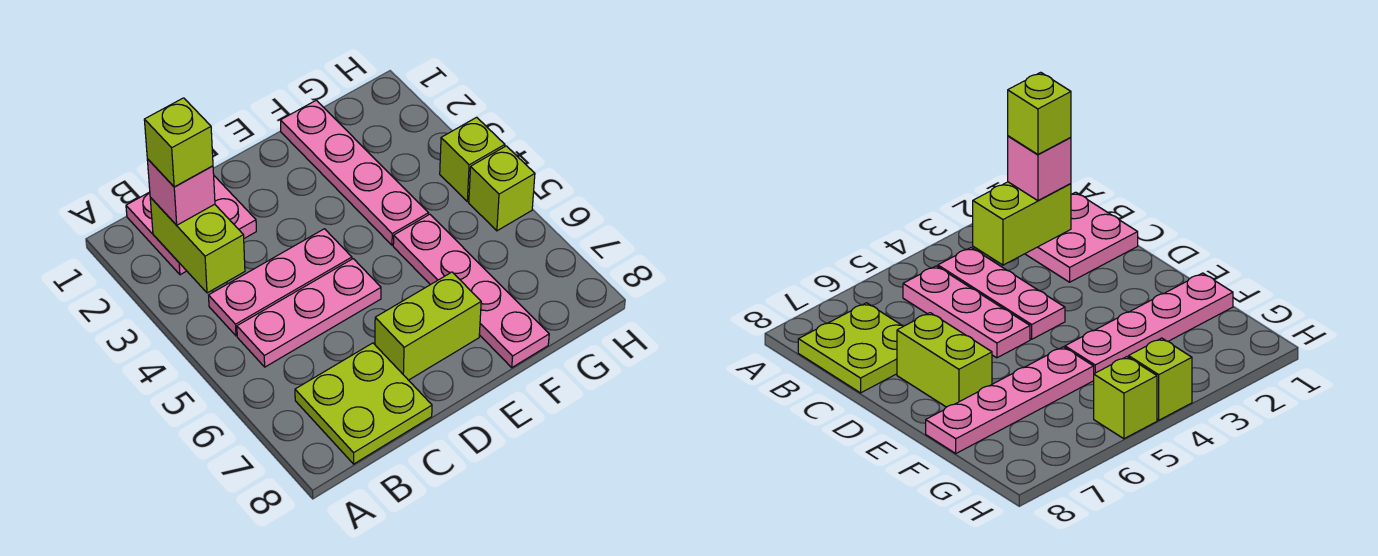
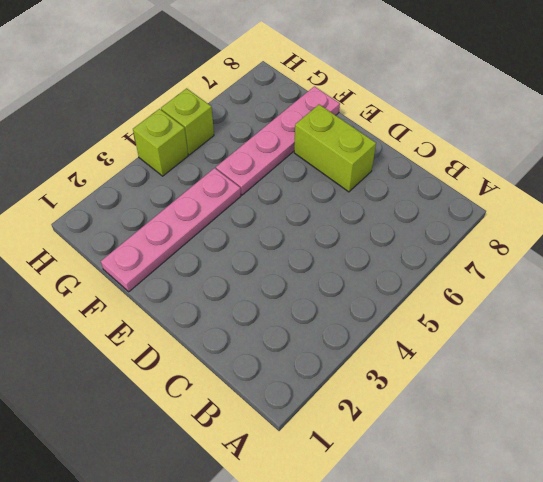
none -> pink plate B1:C2 level 1
none -> pink plate B4:D4 level 1
none -> pink plate B5:D5 level 1

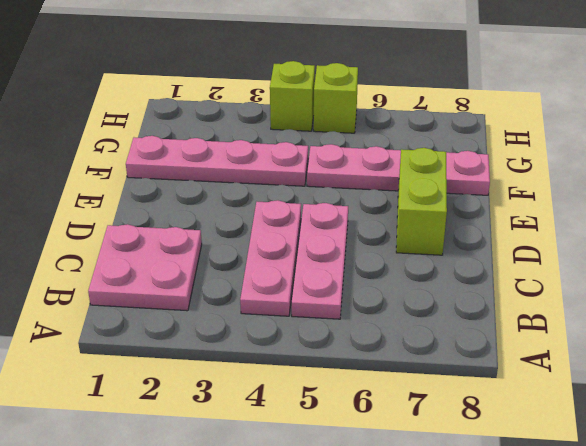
none -> lime plate B7:C8 level 1
none -> lime brick B2:B3 level 2
none -> pink brick B2 level 3

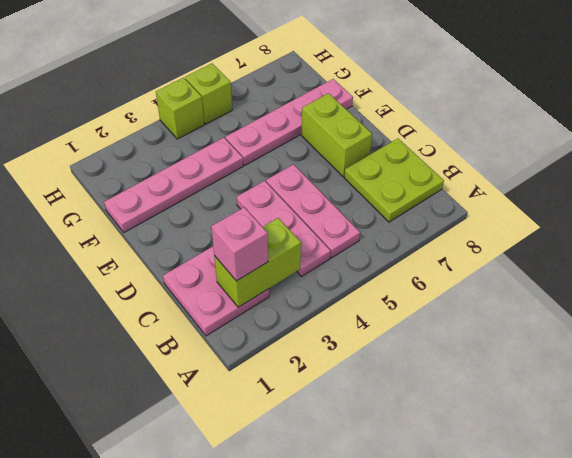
none -> lime brick B2 level 4

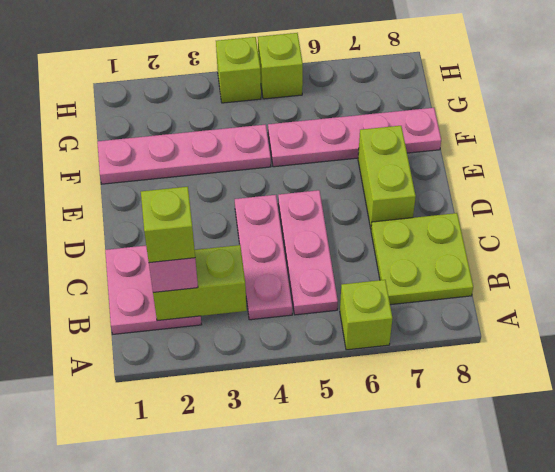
lime brick A6 level 1 -> none

